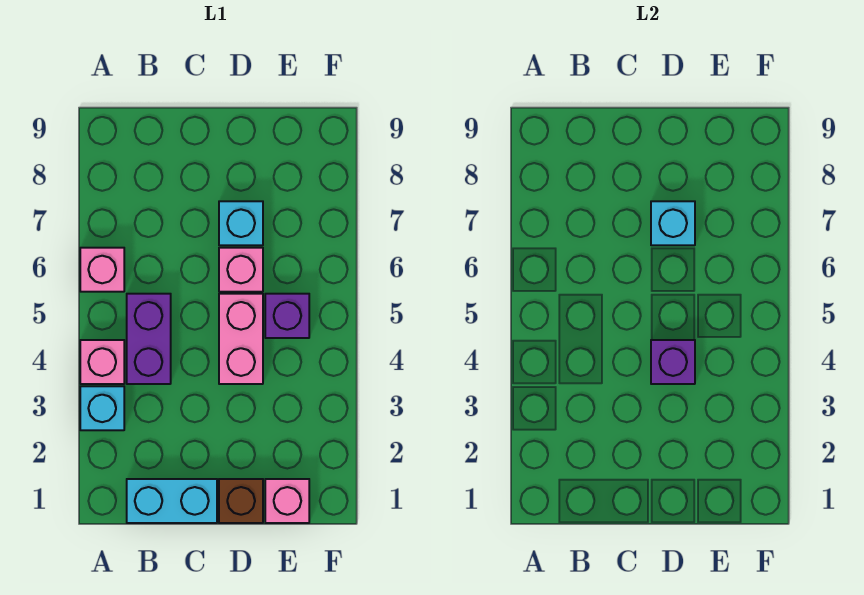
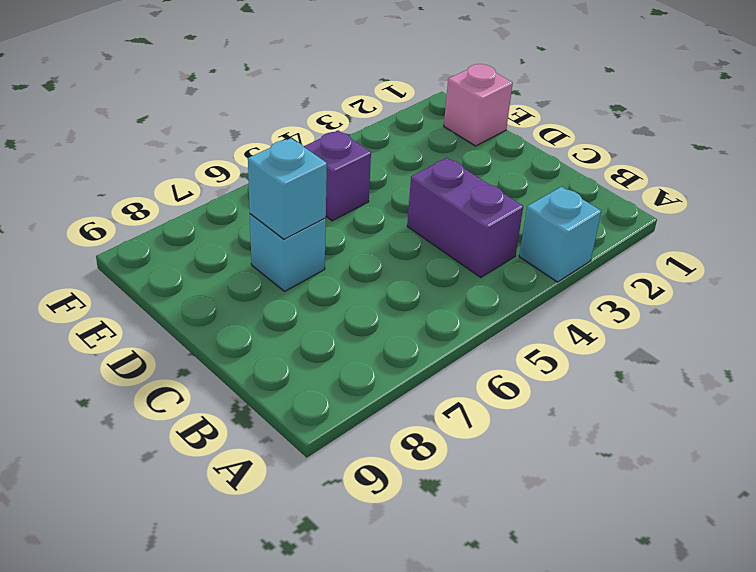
purple brick B4:C4 level 1 -> purple brick B4:B5 level 1
none -> pink brick A4 level 1
none -> pink brick A6 level 1
none -> cyan brick B1:C1 level 1

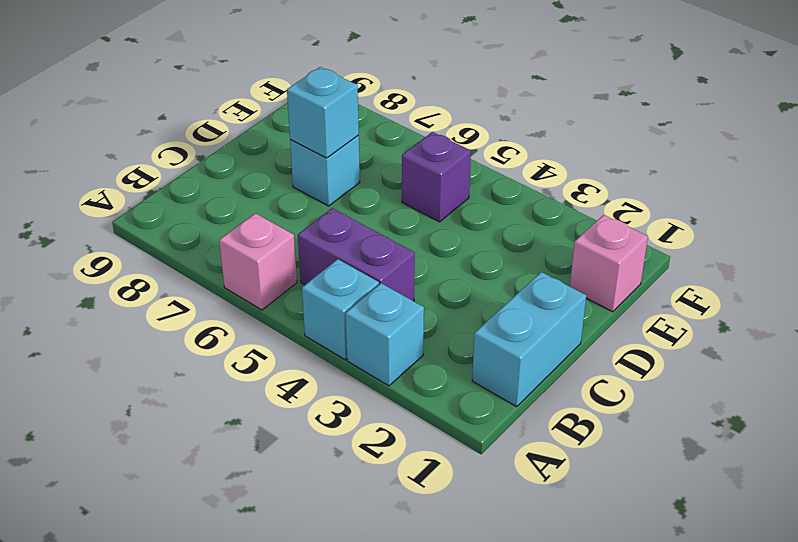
cyan brick A4 level 1 -> pink brick A4 level 1
none -> brown brick D1 level 1
none -> pink brick D4:D5 level 1
none -> pink brick D6 level 1

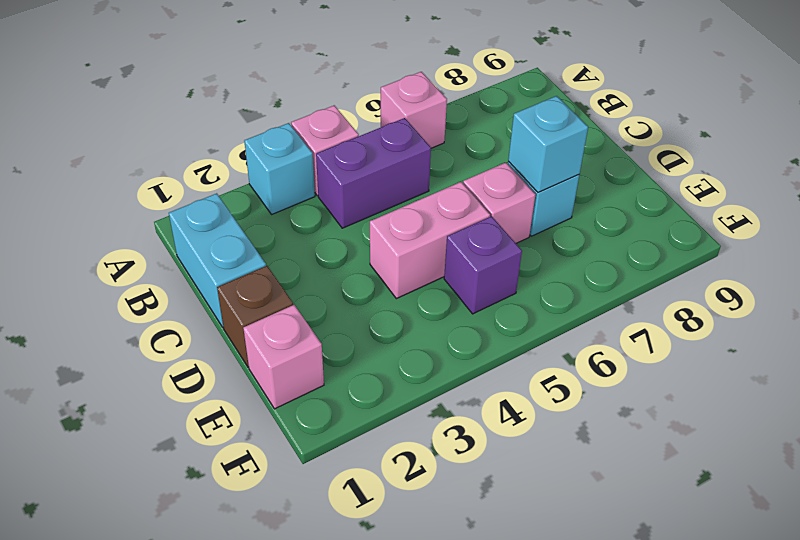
none -> purple brick D4 level 2

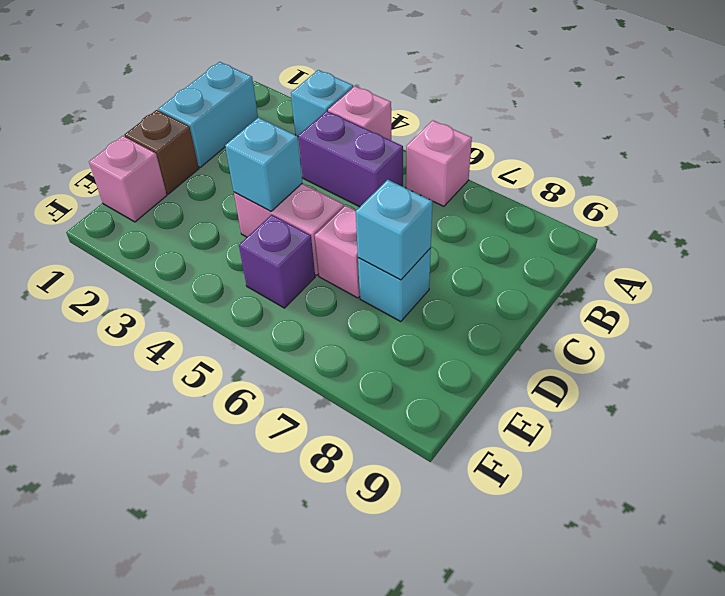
cyan brick D4 level 2 -> purple brick D4 level 2

